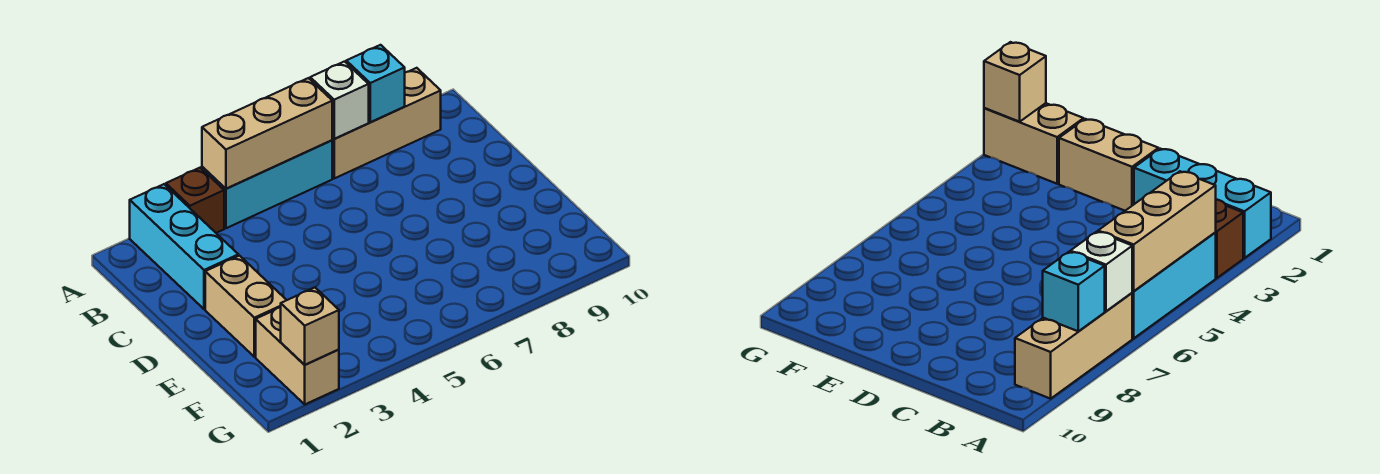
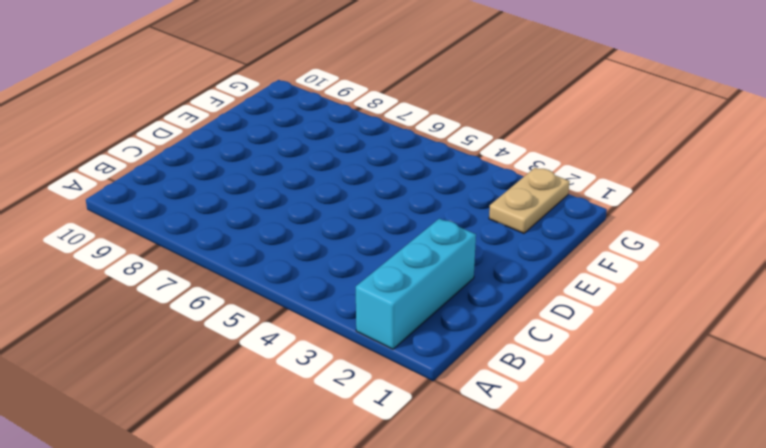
tan plate F2:G2 level 1 -> tan brick F2:G2 level 1
none -> brown brick A3 level 1
none -> cyan brick A4:A6 level 1

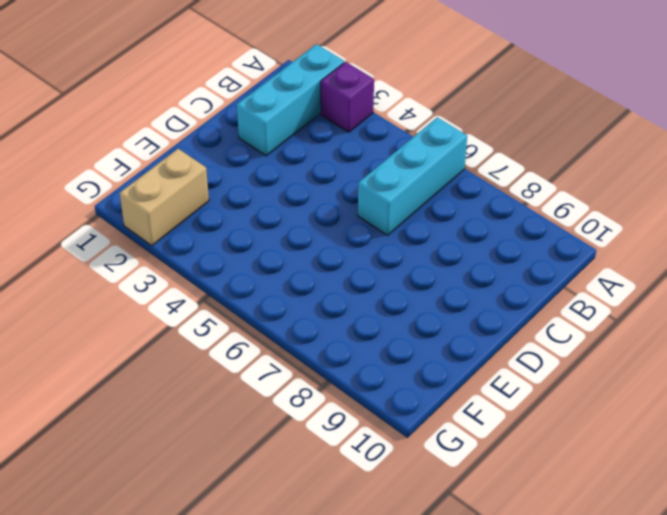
purple brick A3 level 1 -> brown brick A3 level 1
cyan brick A6:C6 level 1 -> cyan brick A4:A6 level 1
none -> tan brick A7:A9 level 1
none -> tan brick D2:E2 level 1

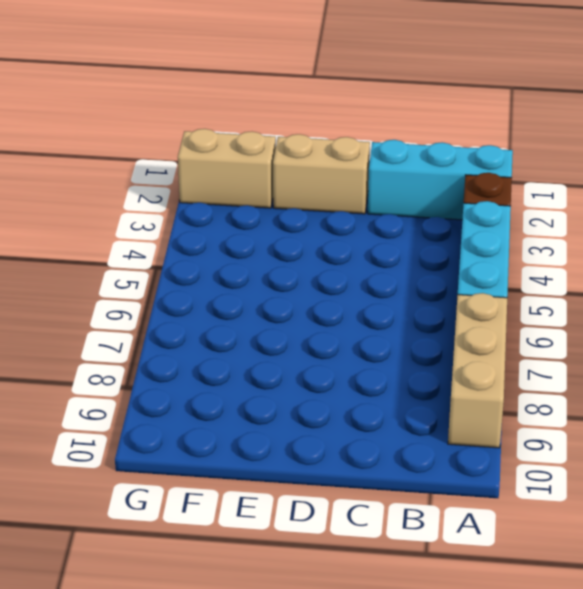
none -> tan brick A4:A6 level 2
none -> white brick A7 level 2

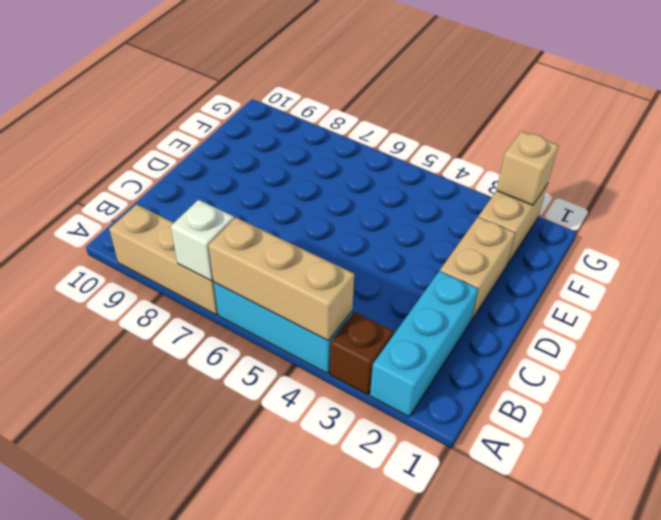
none -> cyan brick A8 level 2

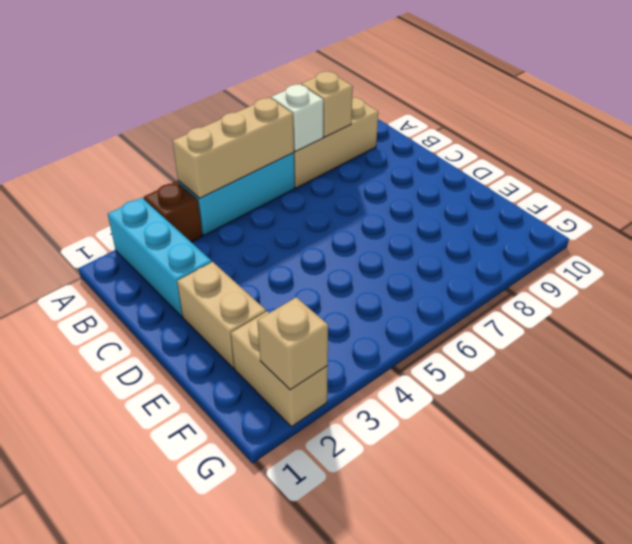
tan brick A8 level 2 -> cyan brick A8 level 2

